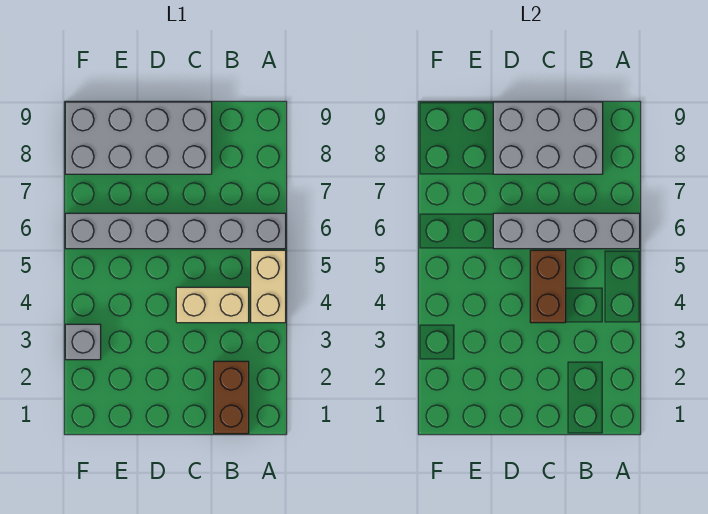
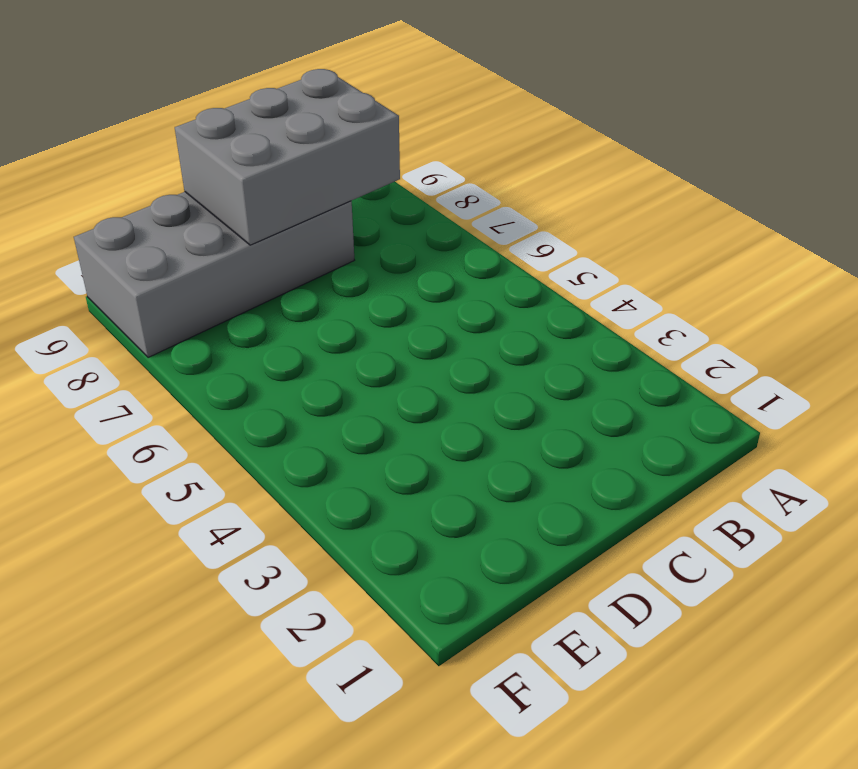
none -> tan brick A4:A5 level 1
none -> grey brick A6:F6 level 1

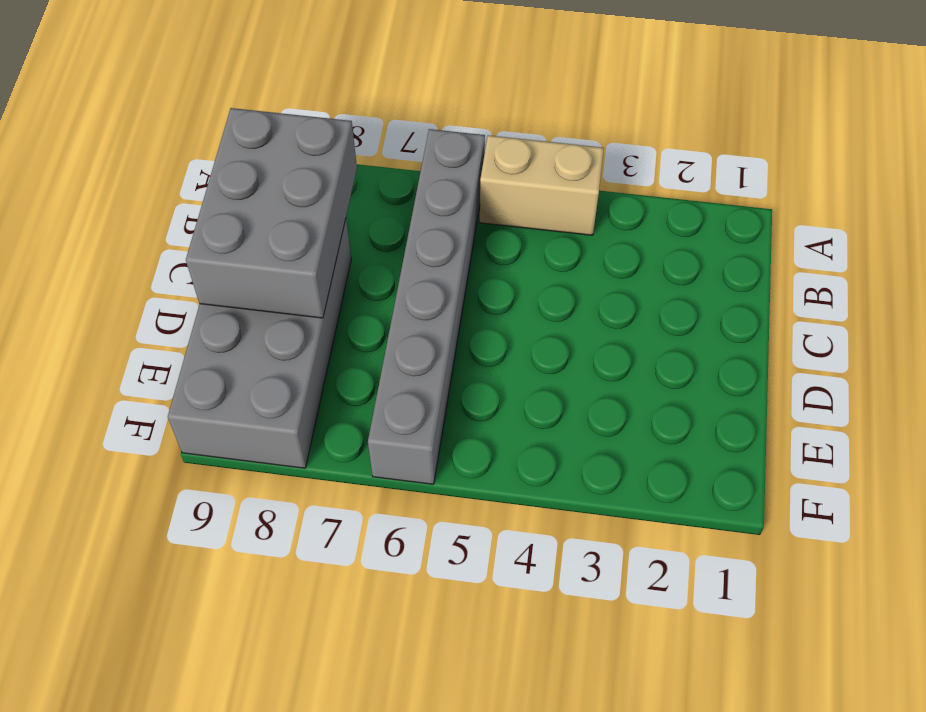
none -> brown brick B1:B2 level 1
none -> tan brick B4:C4 level 1

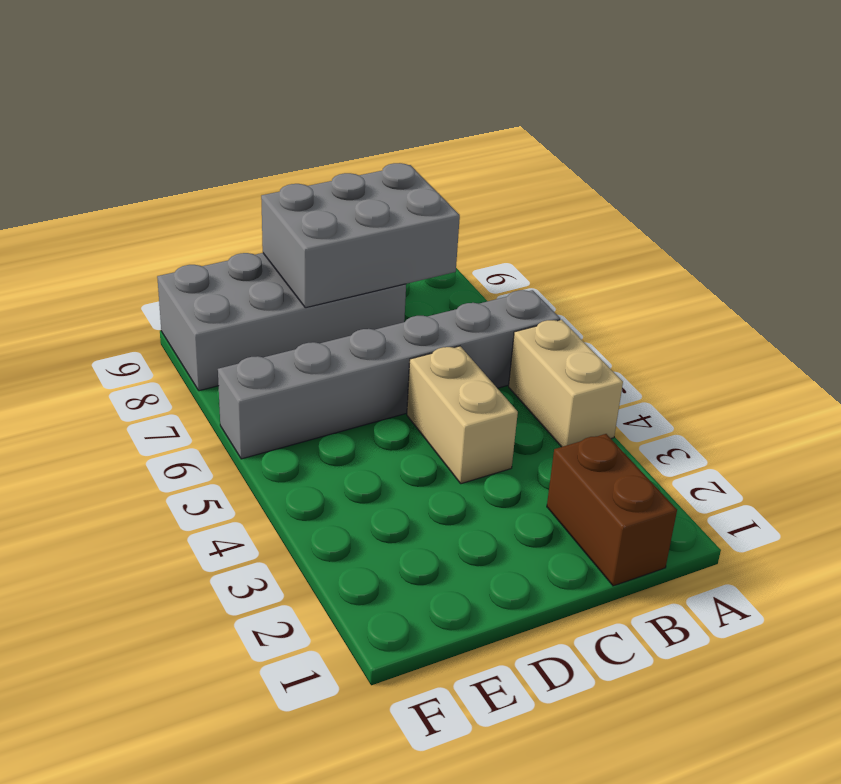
tan brick C4:C5 level 1 -> tan brick B4:C4 level 1
none -> grey brick F3 level 1
none -> grey brick A6:D6 level 2

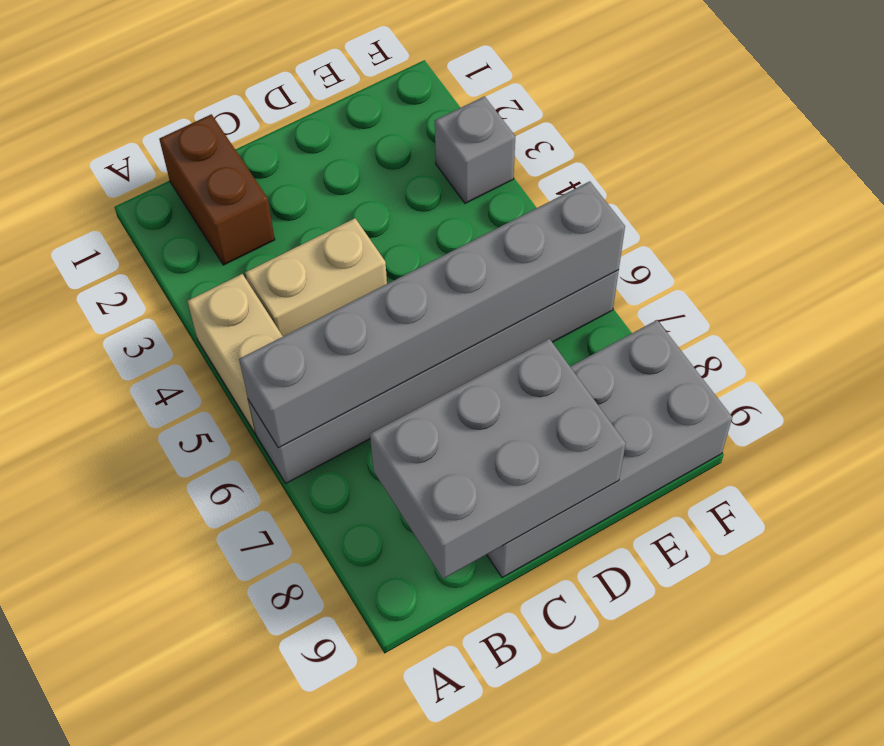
grey brick A6:F6 level 2 -> grey brick A6:D6 level 2
none -> brown brick C4:C5 level 2

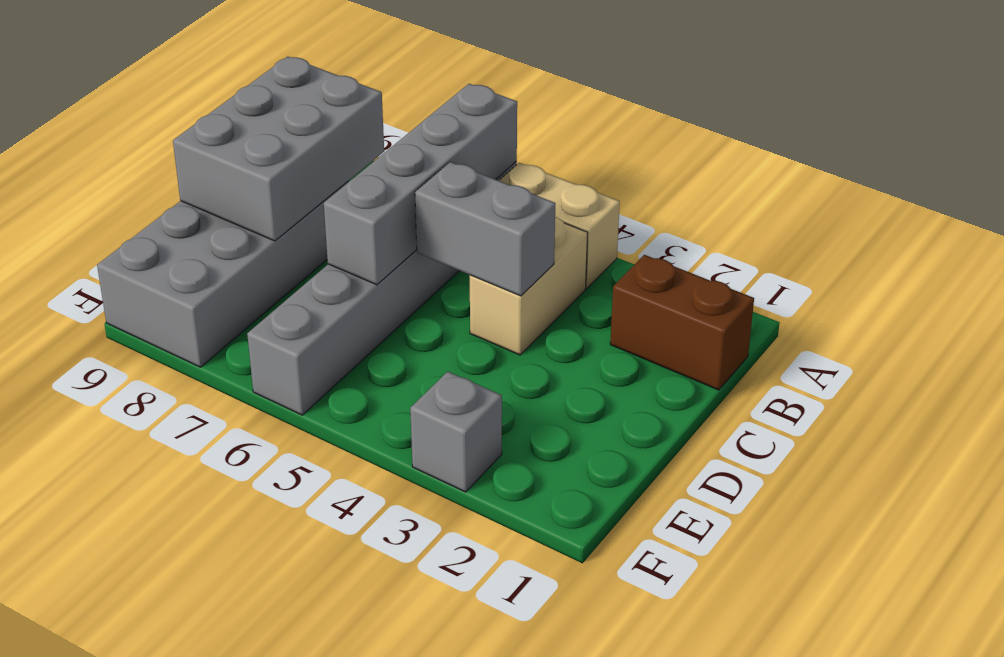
grey brick C4:C5 level 2 -> brown brick C4:C5 level 2

